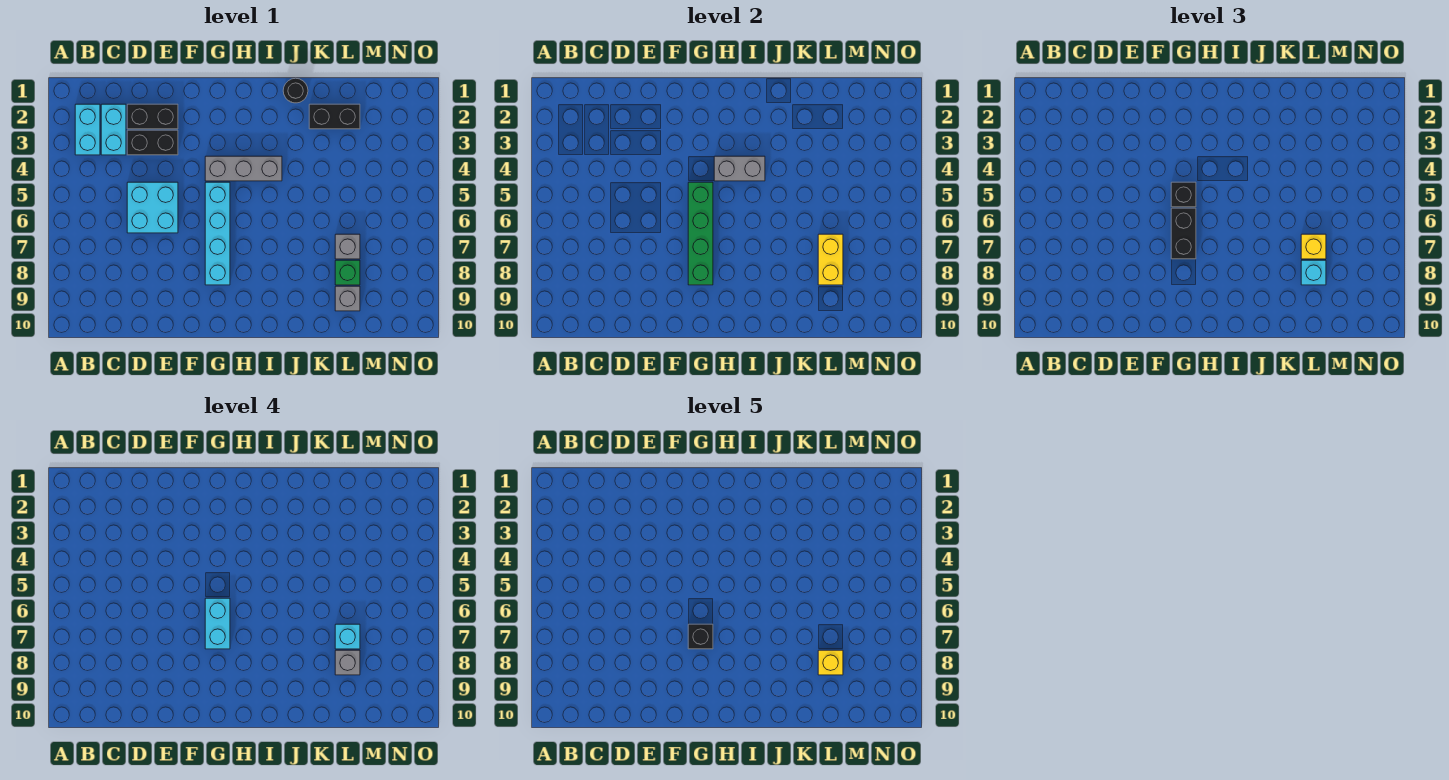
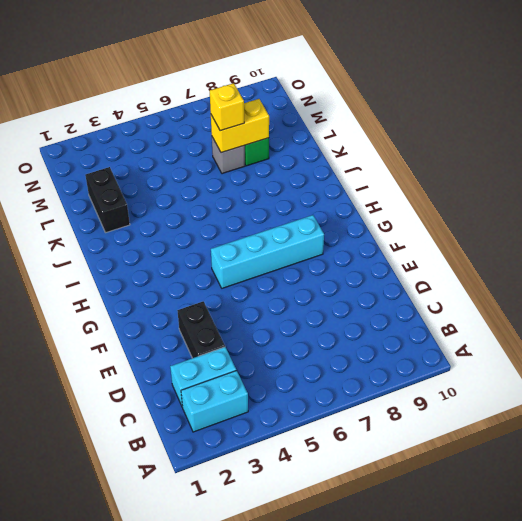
none -> black brick D2:E2 level 1
none -> cyan brick D5:E6 level 1
none -> grey brick G4:I4 level 1

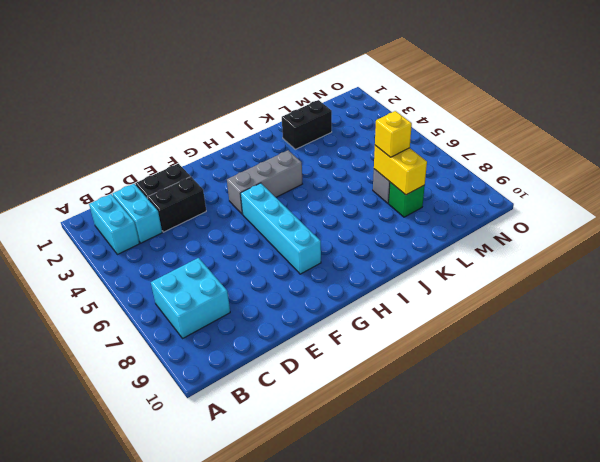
cyan brick B7:C8 level 1 -> cyan brick D5:E6 level 1
none -> black round brick J1 level 1
none -> grey brick L9 level 1
none -> green brick G5:G8 level 2

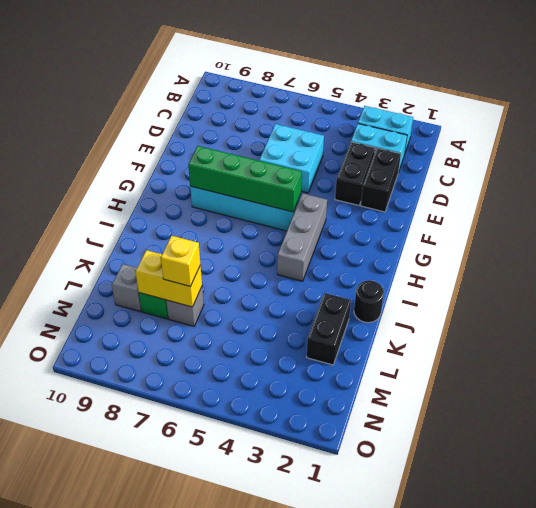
none -> grey brick H4:I4 level 2
none -> black brick G5 level 3
none -> black brick G6:G7 level 3

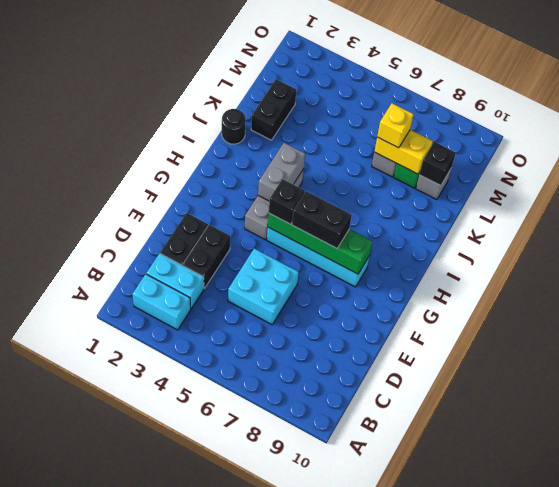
black brick L9 level 2 -> black brick G7 level 5
none -> cyan brick L8 level 3
none -> cyan brick G6:G7 level 4
none -> cyan brick L7 level 4

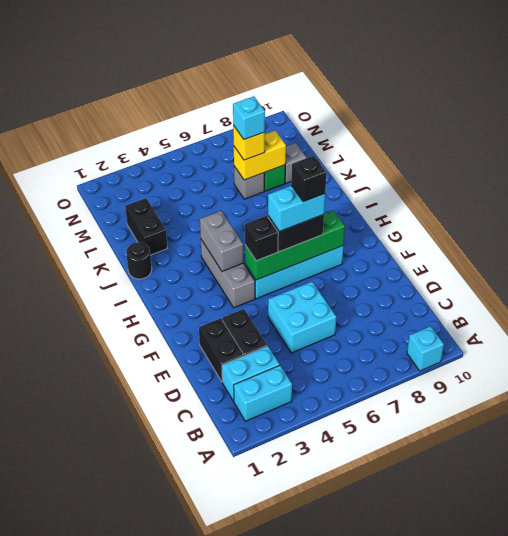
cyan brick A9 level 1 -> cyan brick L8 level 3
none -> grey brick L8 level 4
none -> yellow brick L8 level 5

